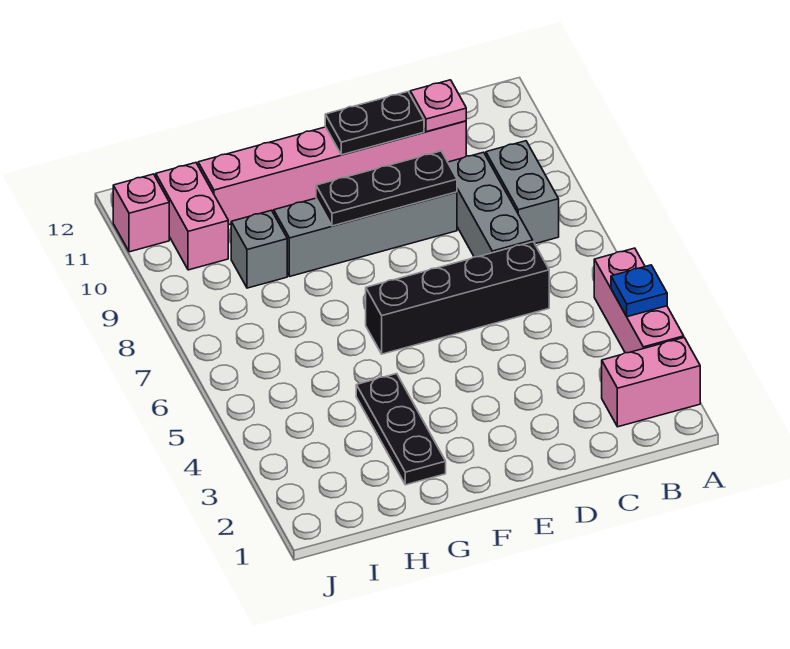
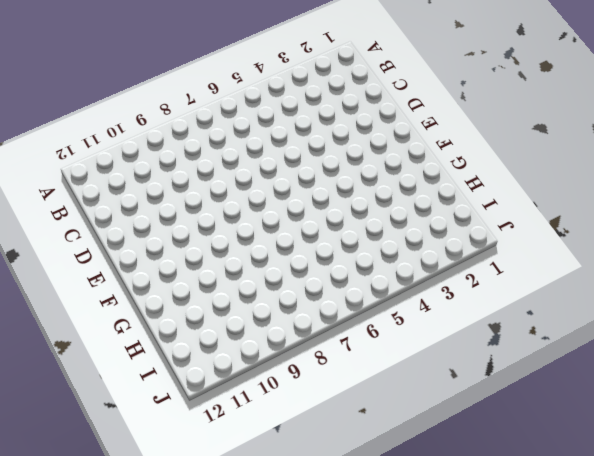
none -> pink brick A2:B2 level 1
none -> pink brick A3:A5 level 1
none -> grey brick B8:B9 level 1

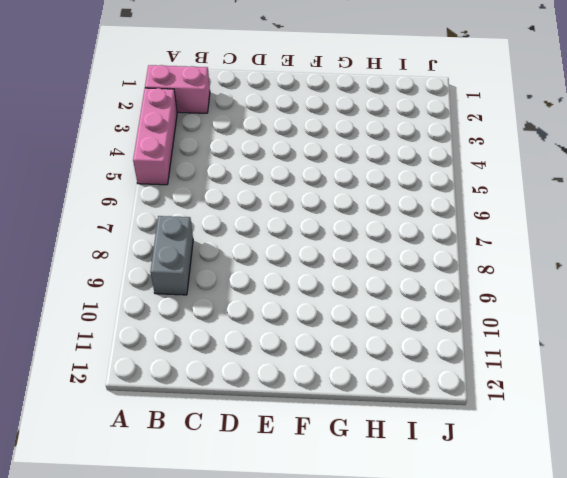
none -> black brick C6:F6 level 1
none -> grey brick C7:C9 level 1
none -> pink brick C11:H11 level 1

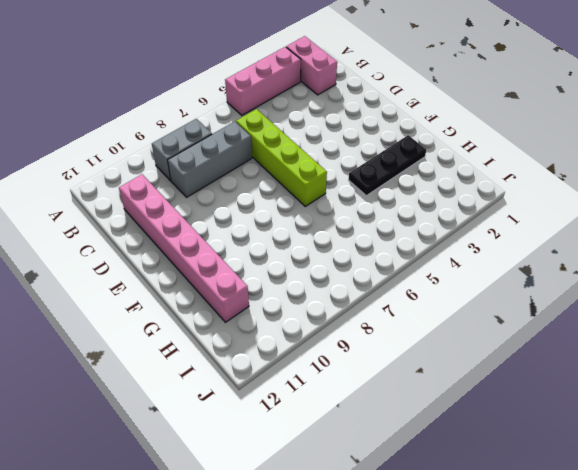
lime brick C6:F6 level 1 -> black brick C6:F6 level 1
none -> grey brick D9:G9 level 1
none -> grey brick H9 level 1
none -> pink brick I10:I11 level 1

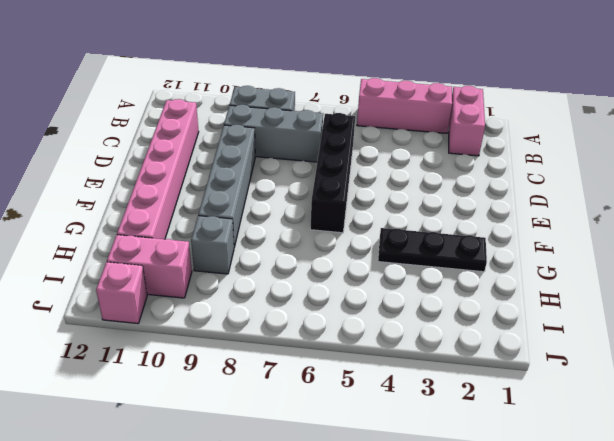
none -> blue plate A4 level 2
none -> pink plate C11 level 2
none -> black plate D9:F9 level 2

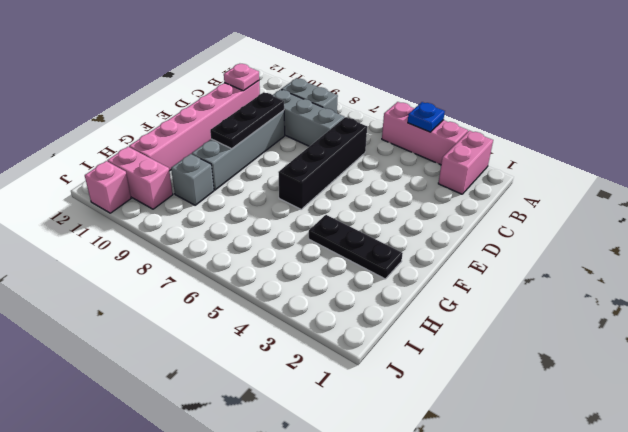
none -> black plate D11:E11 level 2

